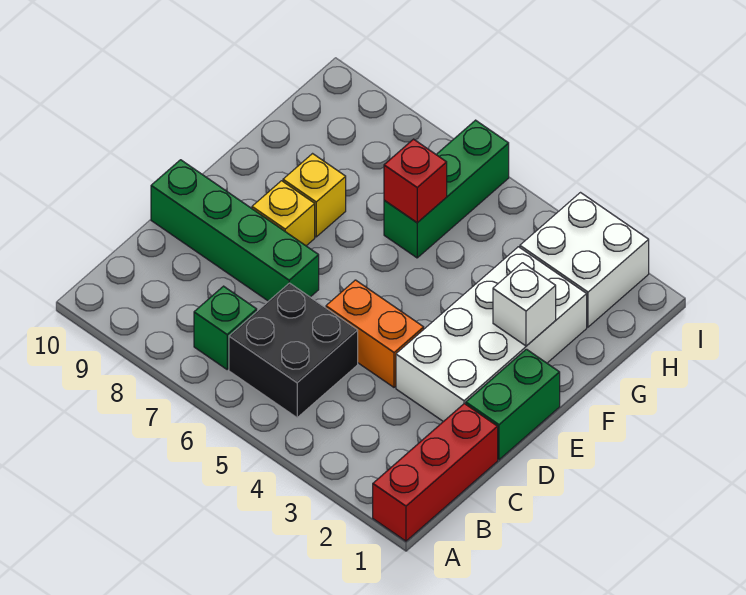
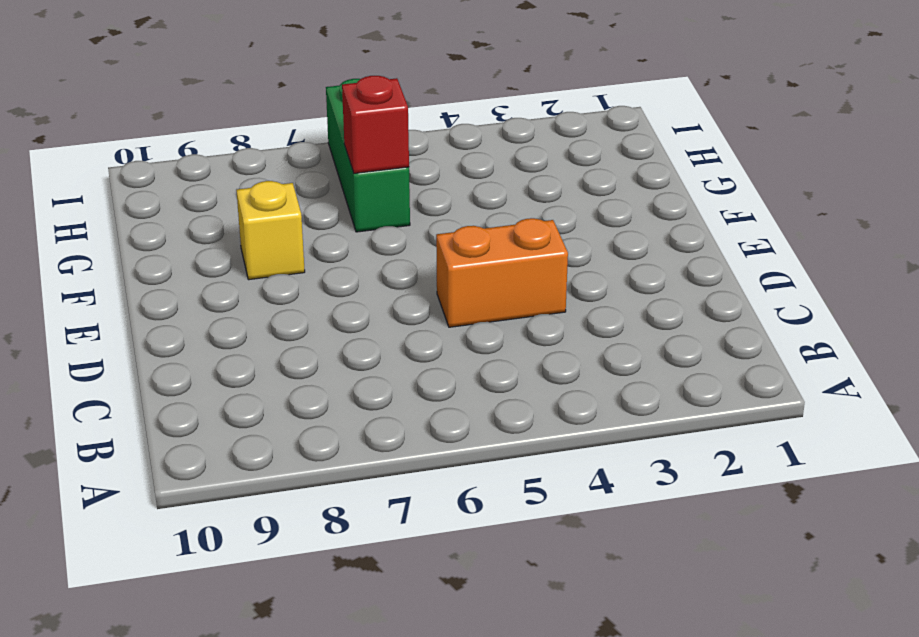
none -> red brick A1:C1 level 1
none -> black brick B5:C6 level 1
none -> green brick B7 level 1

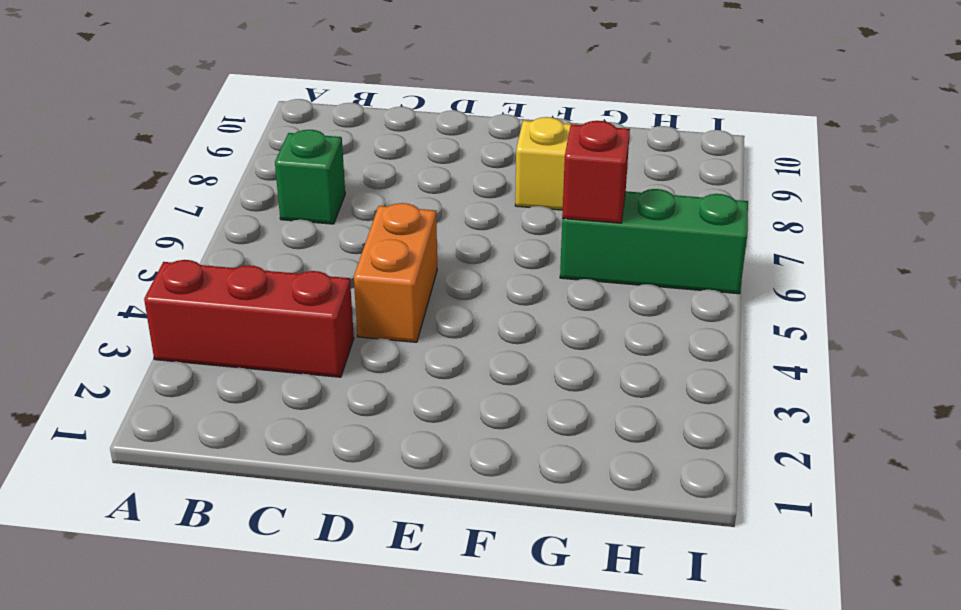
red brick A3:C3 level 1 -> red brick A1:C1 level 1
none -> black brick B5:C6 level 1
none -> green brick D1:E1 level 1
none -> white brick D2:G3 level 1

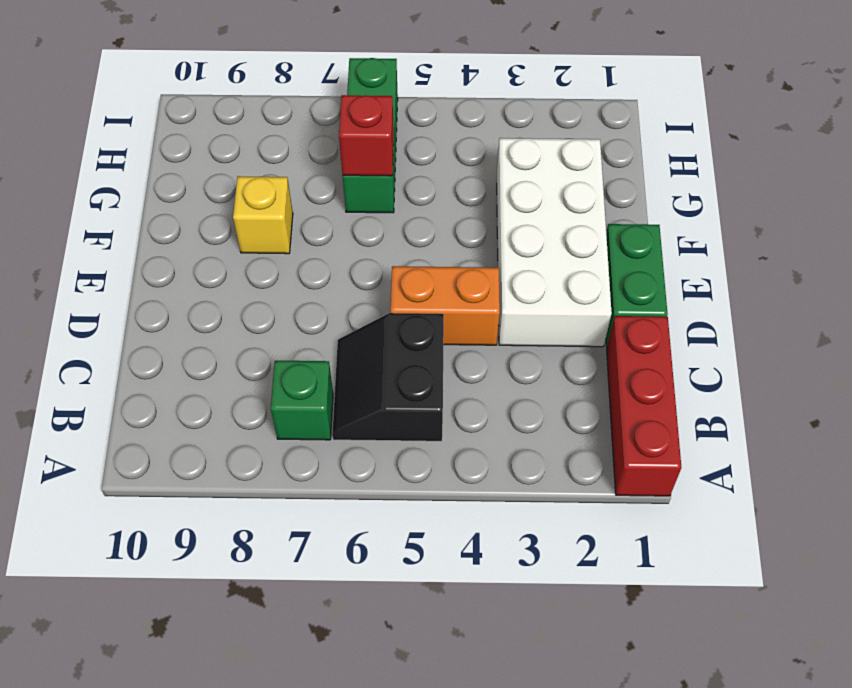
black slope B5:C6 level 1 top 5 -> black brick B5:C6 level 1
none -> green brick D7:D10 level 1
none -> yellow brick E8 level 1
none -> white brick H2:I3 level 1

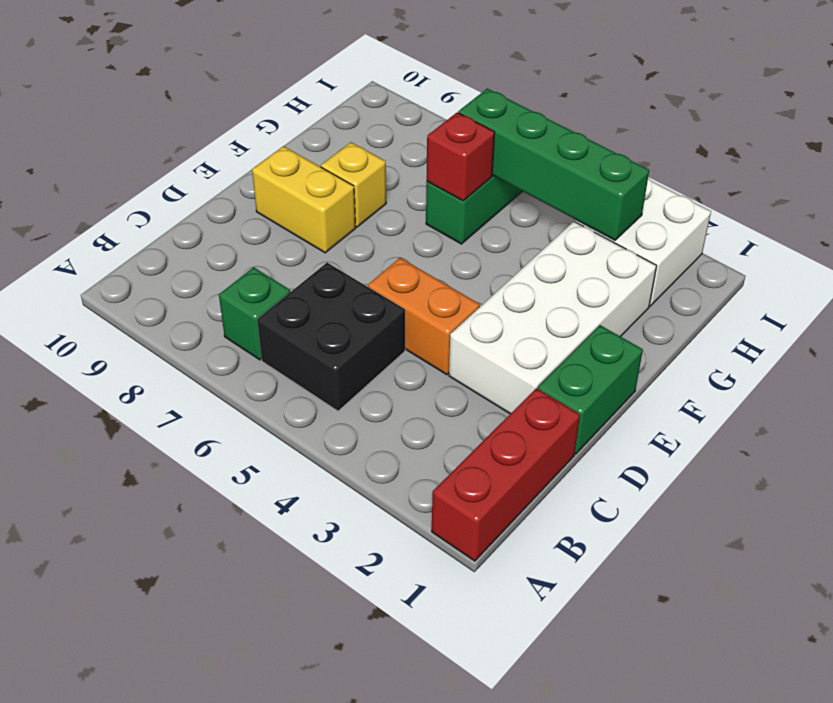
yellow brick E8:E9 level 1 -> yellow brick E8 level 1
green brick H3:H6 level 2 -> green brick D7:D10 level 1
none -> white brick F2 level 2

